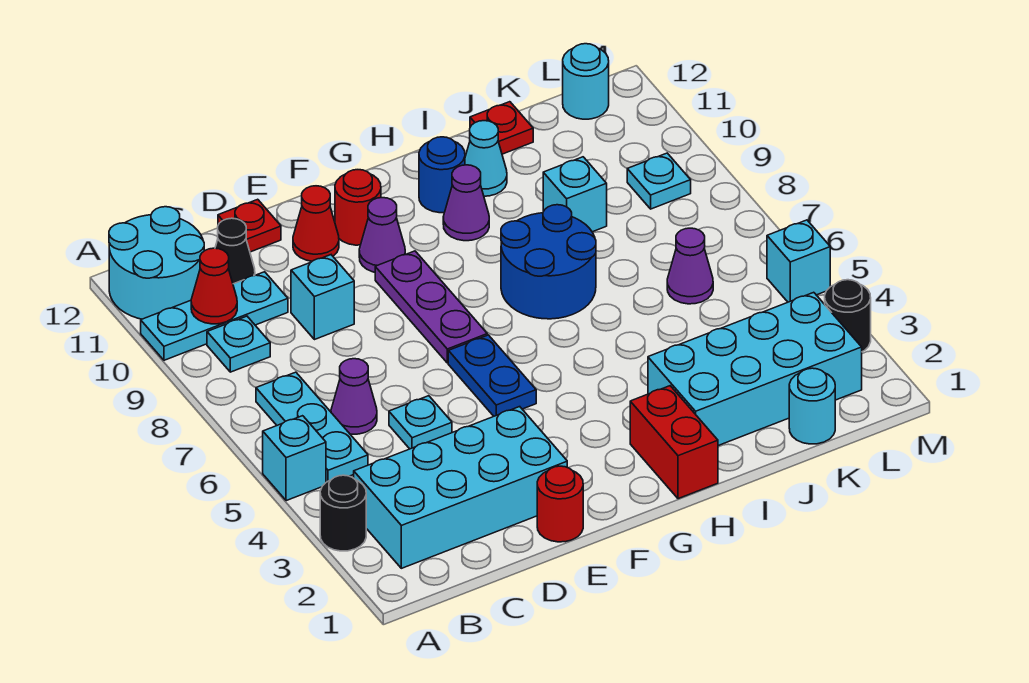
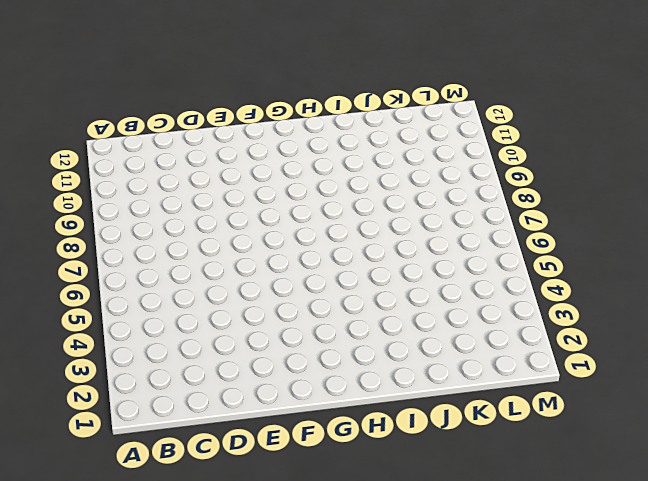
none -> black round brick A3 level 1
none -> cyan brick A5 level 1
none -> cyan plate A10:C10 level 1
none -> cyan round brick A11:B12 level 1

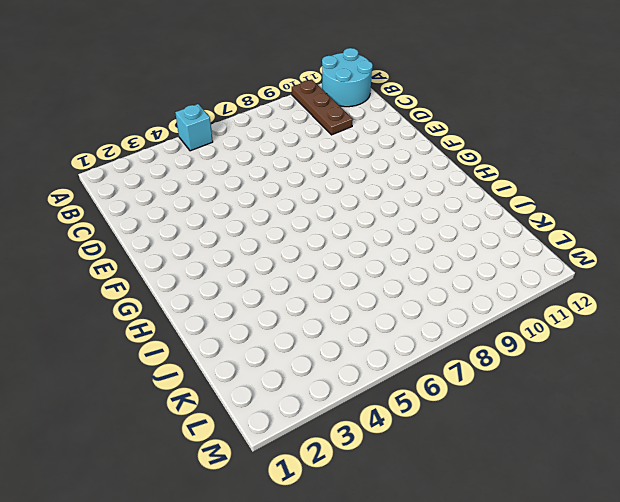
brown plate A10:C10 level 1 -> cyan plate A10:C10 level 1
none -> black round brick A3 level 1
none -> cyan brick B2:E3 level 1
none -> cyan plate B5:B7 level 1
none -> cyan plate B9 level 1

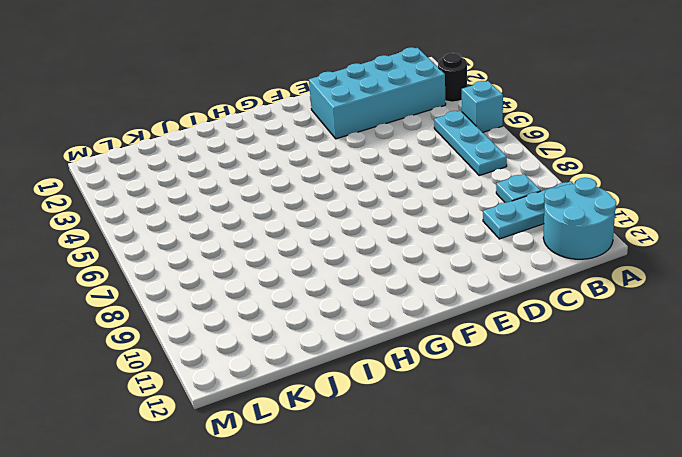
none -> purple cone C6 level 1
none -> black cone C11 level 1
none -> cyan plate D5 level 1
none -> cyan brick D9 level 1

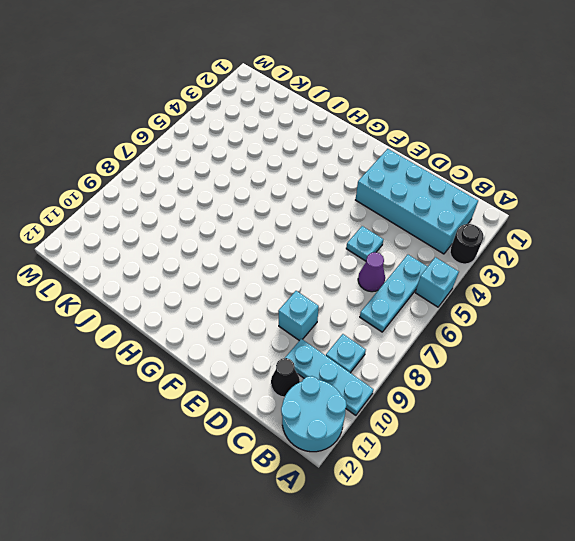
none -> red plate D12 level 1
none -> red round brick E1 level 1
none -> red cone E11 level 1
none -> blue plate F5:F6 level 1

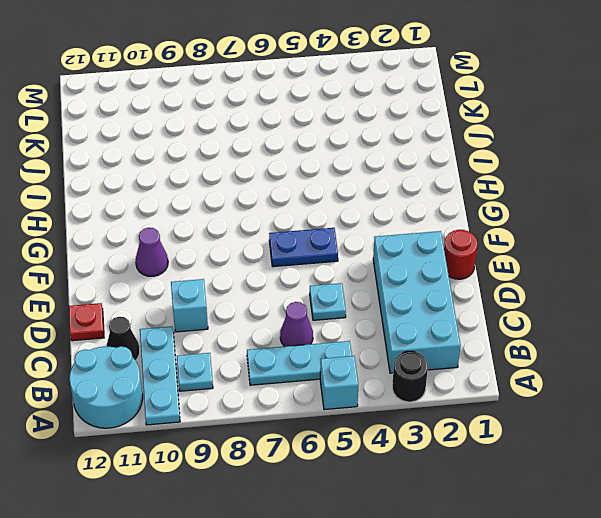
none -> red cone E11 level 1
none -> purple plate F7:F9 level 1
none -> red round brick F11 level 1
none -> red brick H1:H2 level 1

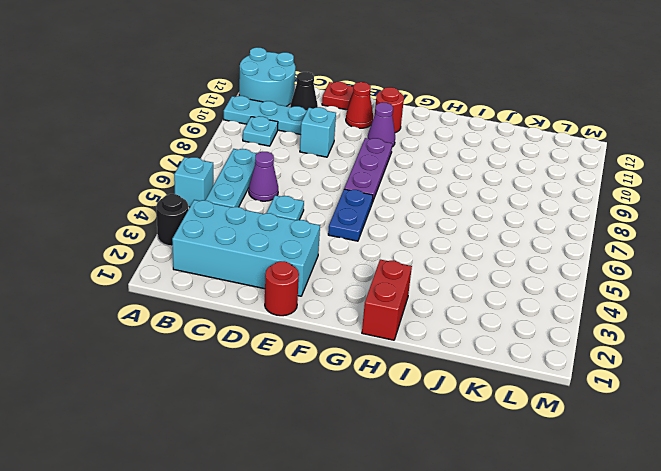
none -> blue round brick H7:I8 level 1
none -> purple cone H10 level 1
none -> blue round brick H11 level 1
none -> cyan brick I2:L3 level 1

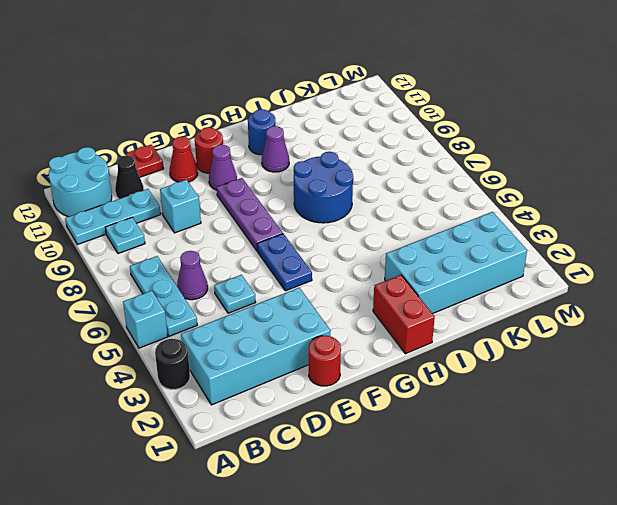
none -> cyan cone I11 level 1
none -> cyan brick J9 level 1
none -> red plate J12 level 1
none -> cyan round brick K1 level 1

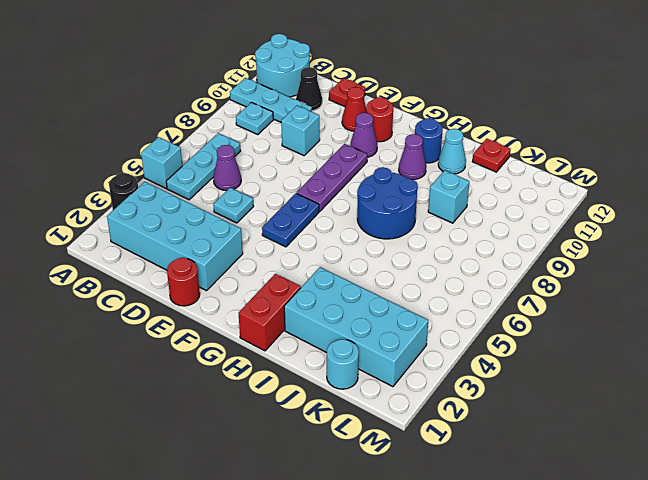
none -> purple cone K6 level 1
none -> cyan plate L9 level 1
none -> cyan round brick L12 level 1
none -> black round brick M3 level 1

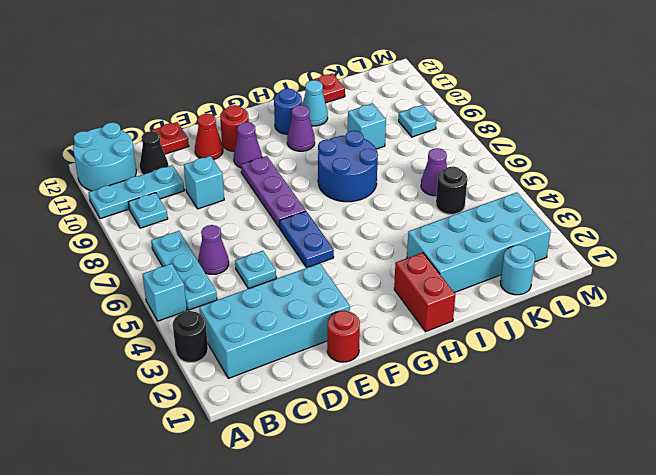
black round brick K5 level 1 -> black round brick M3 level 1
none -> cyan round brick L12 level 1
none -> cyan brick M5 level 1
none -> red cone B10 level 2

